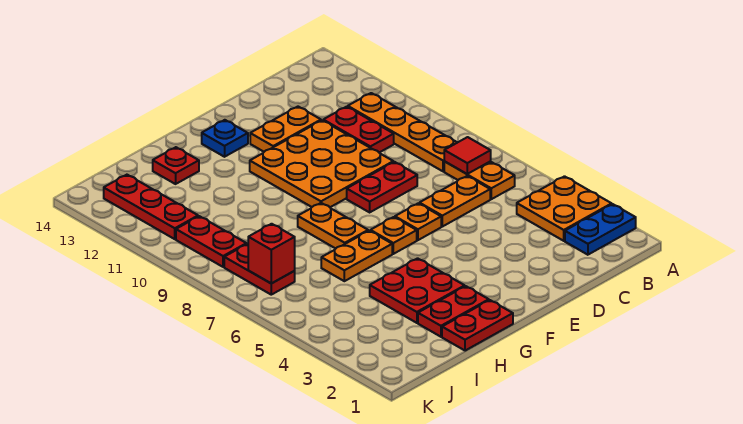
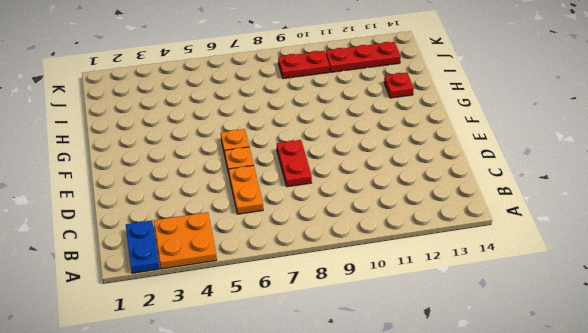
none -> orange plate B6:B7 level 1
none -> orange plate B8:B11 level 1
none -> red plate C10:C11 level 1

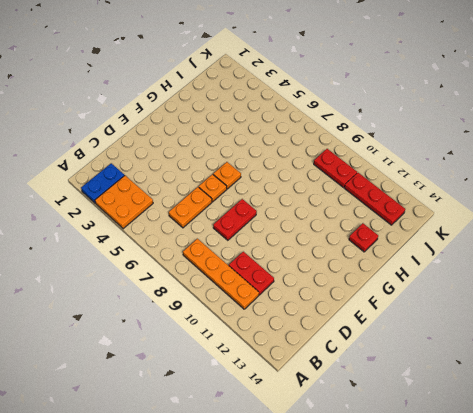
none -> orange plate B6:B7 level 1
none -> orange plate D9:F11 level 1
none -> orange plate D12:E12 level 1

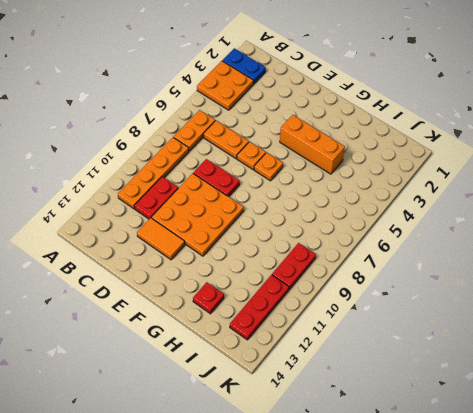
orange tile D12:E12 level 1 -> orange plate D12:E12 level 1
orange brick F4:H4 level 1 -> red plate G3:H4 level 1
none -> blue plate F13 level 1
none -> red plate G1:H1 level 1
none -> red plate G2:H2 level 1

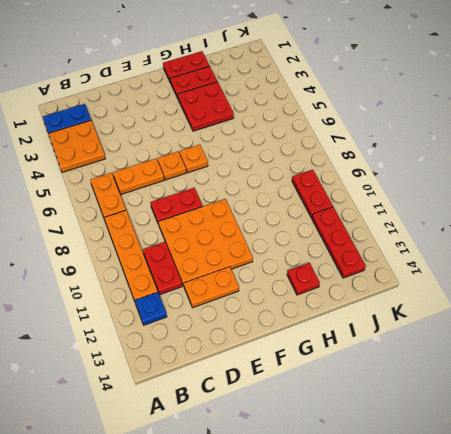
blue plate B12 level 1 -> blue plate F13 level 1
none -> orange plate G6:H6 level 1
none -> orange plate G7:G8 level 1
none -> red plate J7:J8 level 1

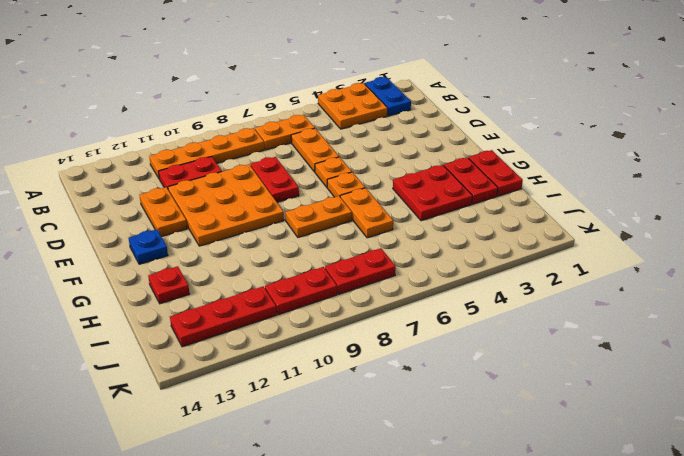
none -> red tile B7 level 2
none -> red brick J7 level 2

